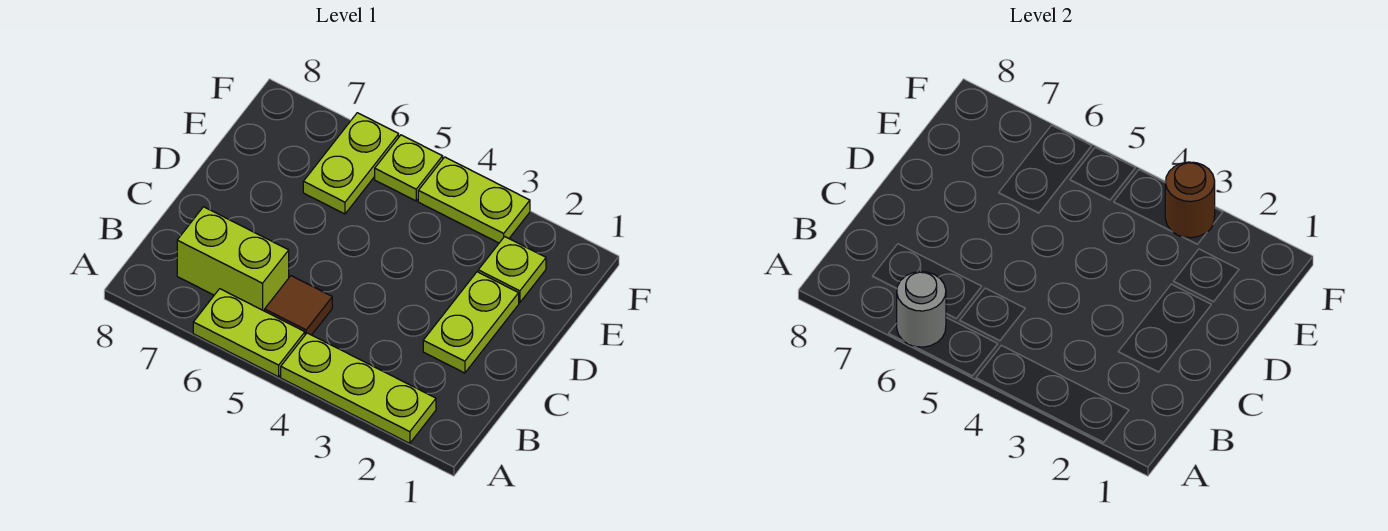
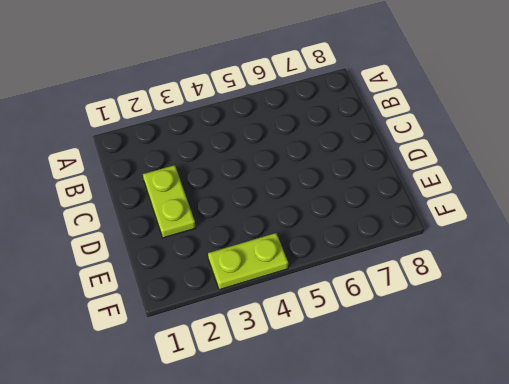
none -> lime plate A2:A4 level 1
none -> lime plate A5:A6 level 1

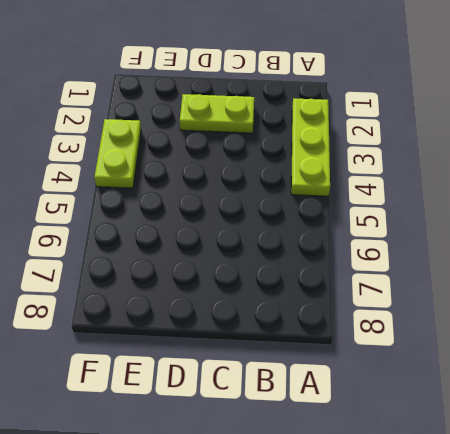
none -> lime plate A5:A6 level 1
none -> brown tile B5 level 1

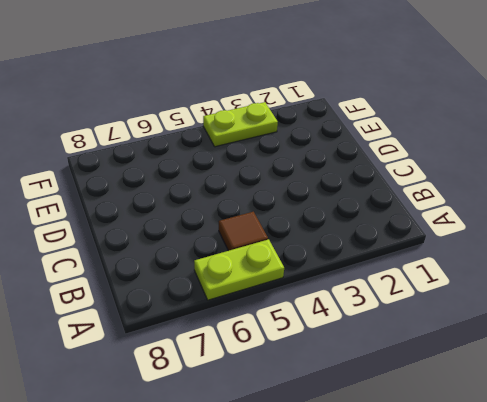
none -> lime plate A2:A4 level 1
none -> lime brick B6:B7 level 1

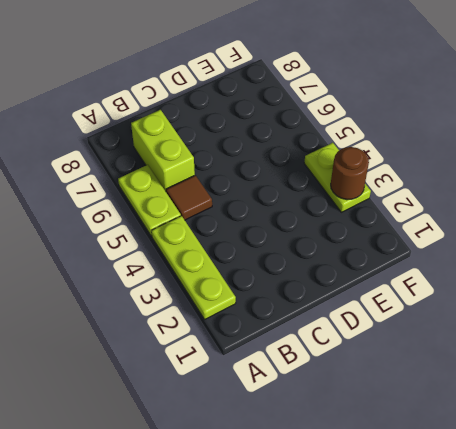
none -> lime plate C2:D2 level 1
none -> lime plate E2 level 1

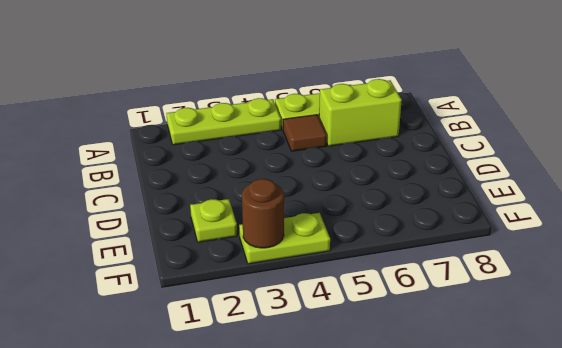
none -> lime plate C2:D2 level 1
none -> lime plate E6:F6 level 1

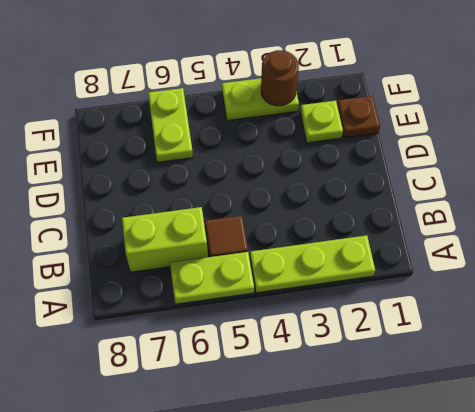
brown plate E1 level 1 -> none
none -> lime plate C2:D2 level 1
none -> lime plate F5 level 1

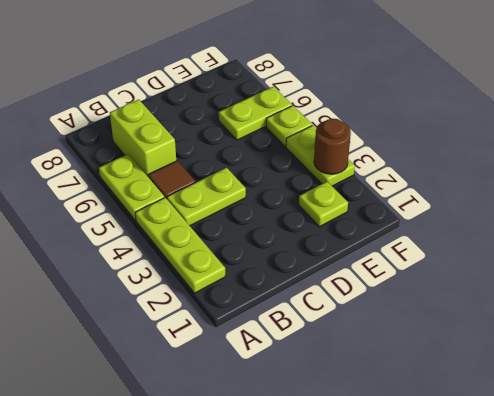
lime plate B4:C4 level 1 -> lime plate C2:D2 level 1
none -> grey round brick A6 level 2

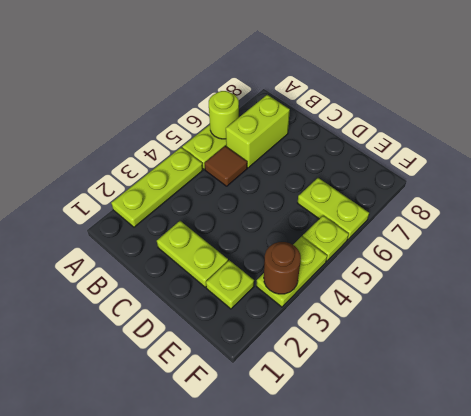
lime round brick A6 level 2 -> grey round brick A6 level 2

